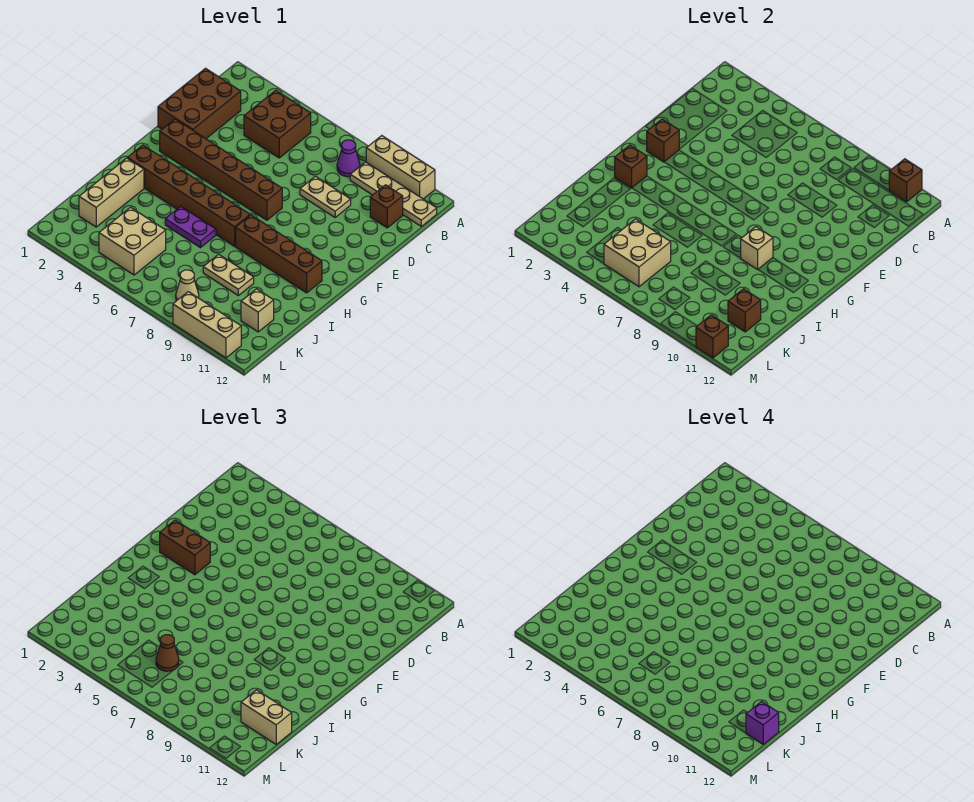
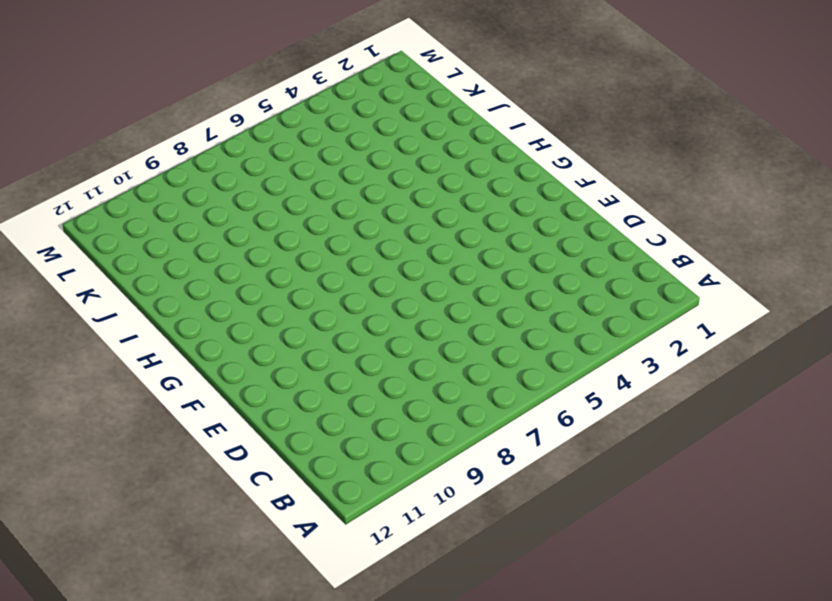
none -> tan brick A9:A11 level 1
none -> brown brick B4:C5 level 1
none -> purple cone B8 level 1

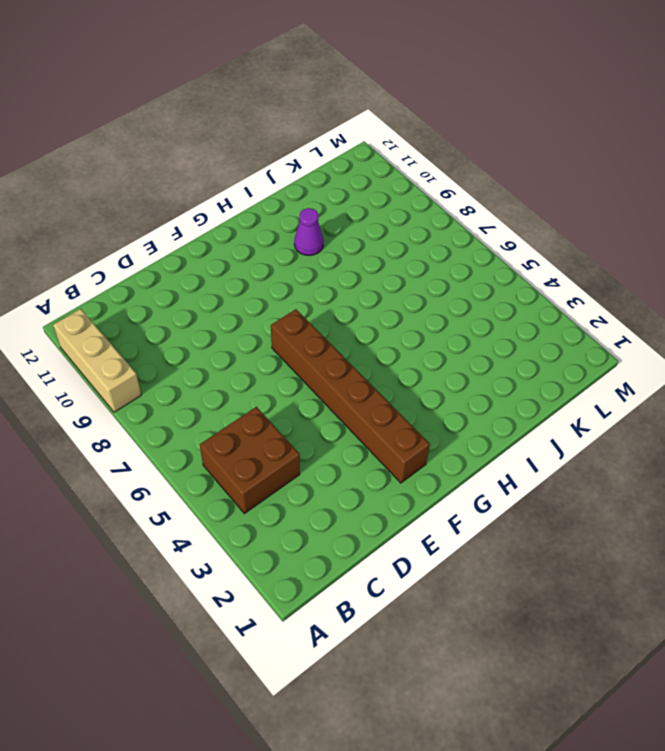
purple cone I10 level 1 -> purple cone B8 level 1
none -> tan plate B9:B12 level 1
none -> brown brick C1:E2 level 1
none -> brown brick C11 level 1

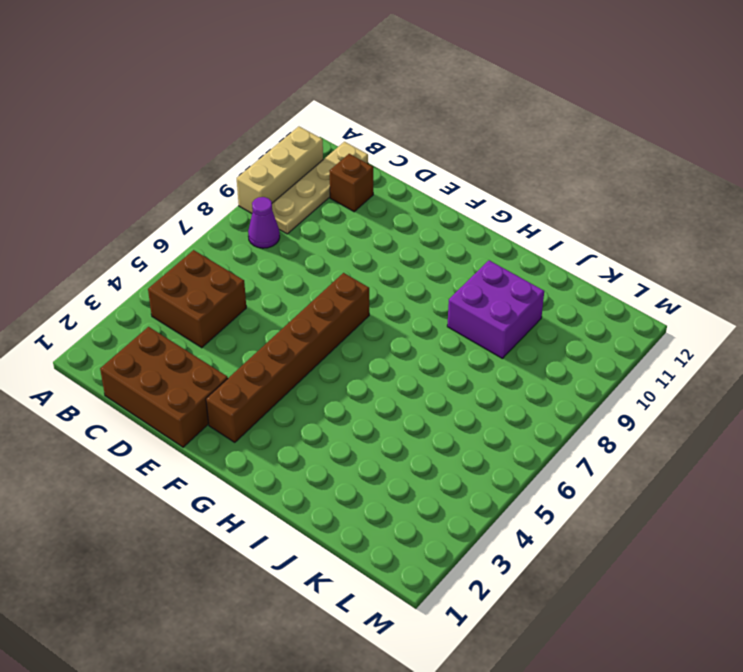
purple brick I9:J10 level 1 -> tan plate J8:J9 level 1
none -> tan plate D8:D9 level 1
none -> brown brick H2:H7 level 1
none -> brown brick H8:H11 level 1

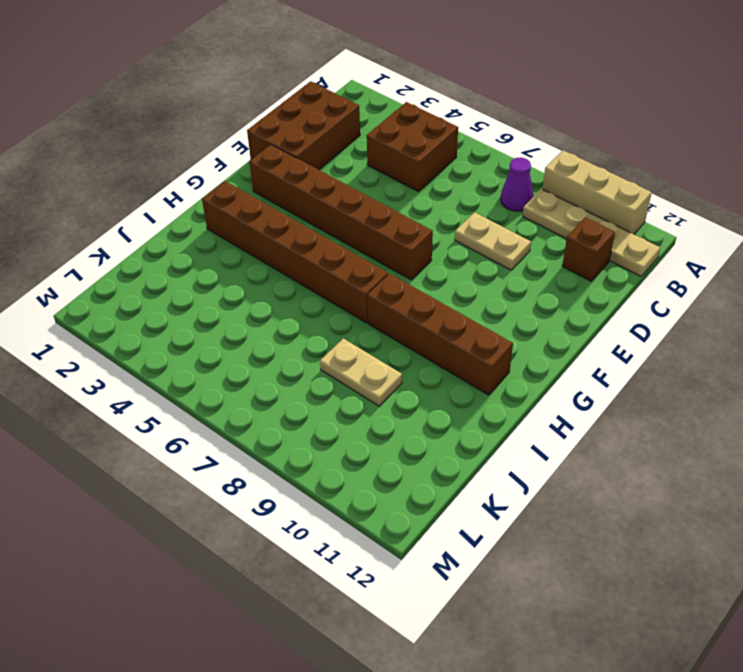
none -> tan brick I2:K2 level 1
none -> purple plate I5:I6 level 1
none -> tan brick K4:L5 level 1

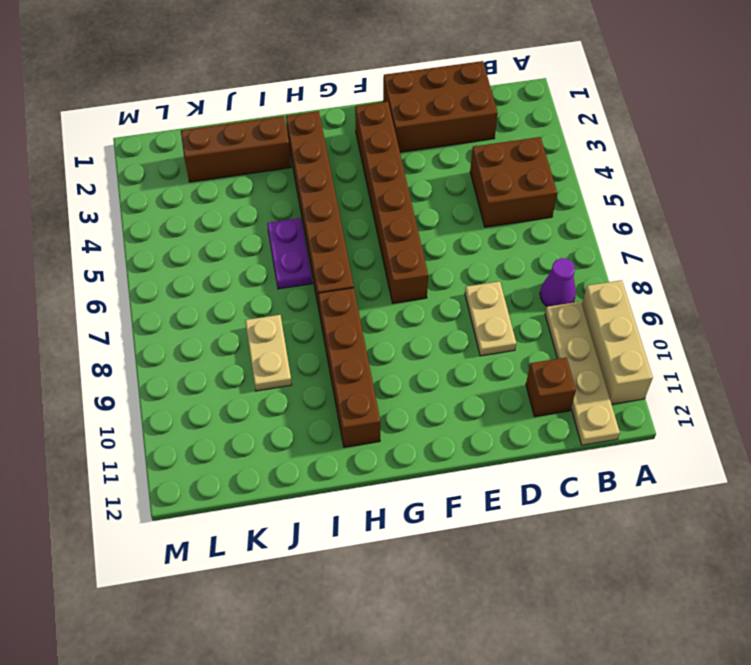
brown brick I2:K2 level 1 -> tan brick I2:K2 level 1
none -> tan brick K4:L5 level 1
none -> tan brick K11 level 1
none -> tan cone L8 level 1

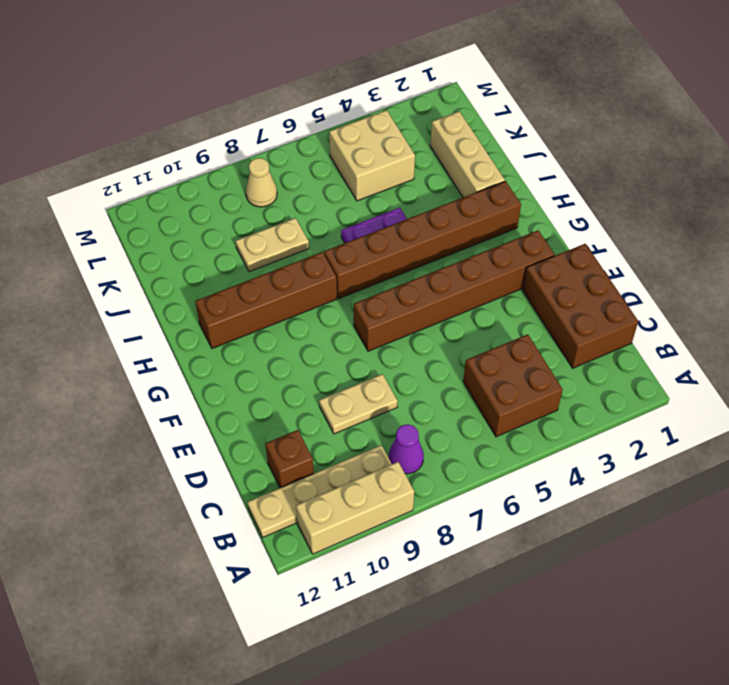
none -> tan brick K11 level 1
none -> tan brick M9:M11 level 1
none -> brown brick A11 level 2

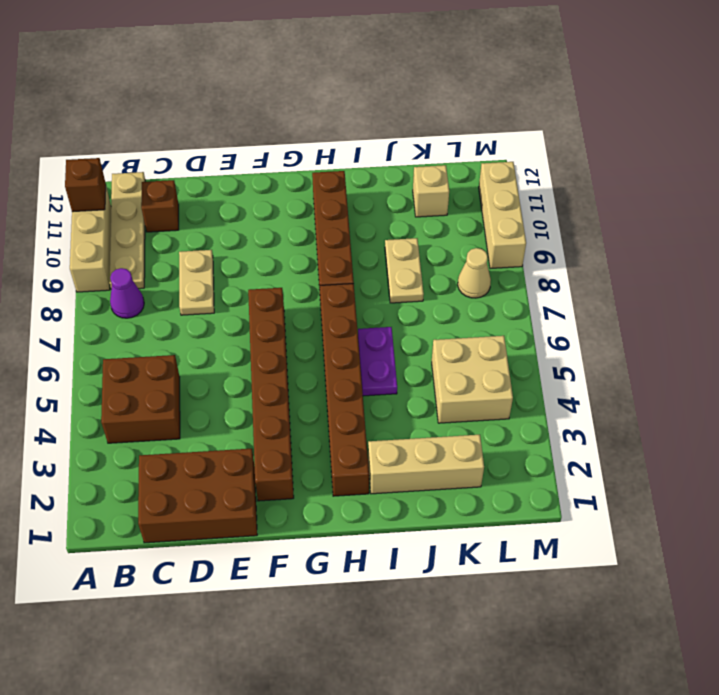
none -> brown brick F2 level 2
none -> brown brick H2 level 2
none -> tan brick H9 level 2

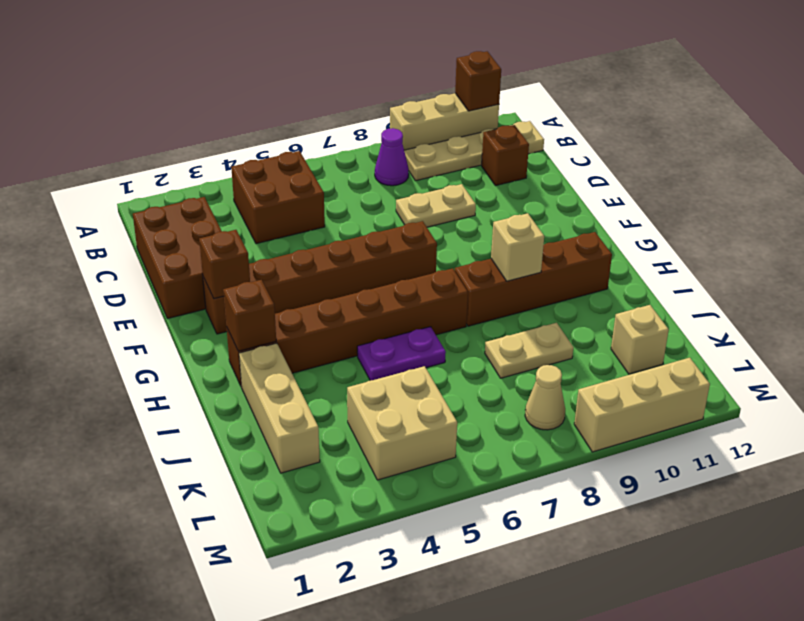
none -> tan brick K5:L6 level 2
none -> brown brick K11 level 2
none -> brown brick M11 level 2

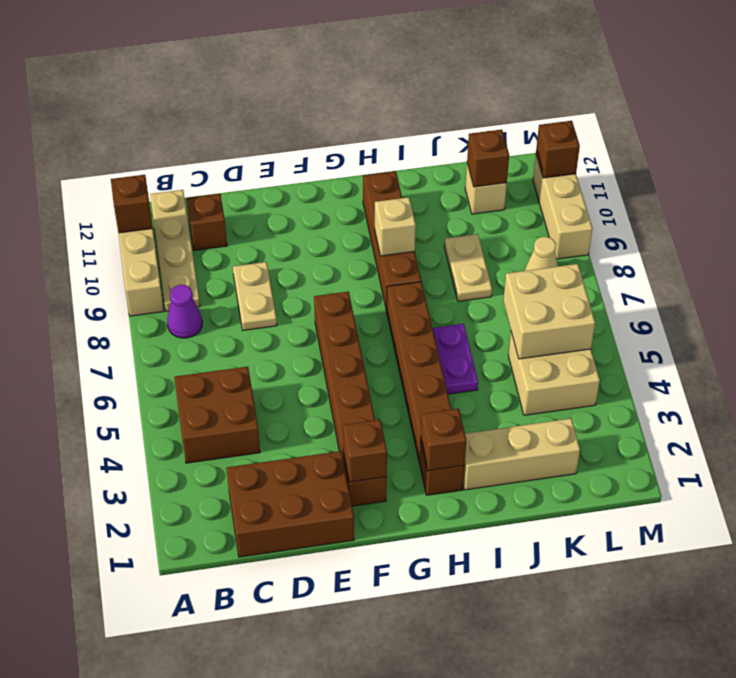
none -> brown brick F2:F3 level 3
none -> brown cone K6 level 3
none -> tan brick K11:K12 level 3

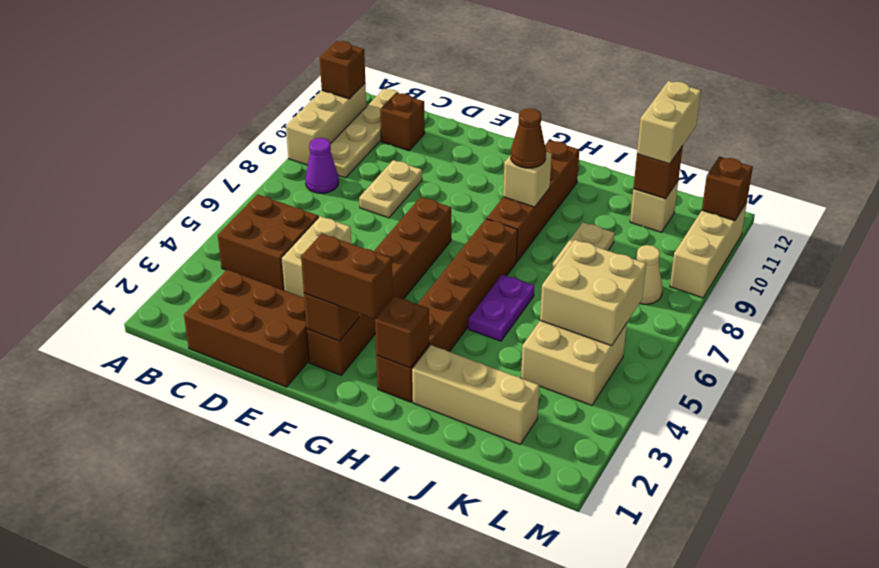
tan brick D4:D5 level 1 -> none
brown brick F2:G2 level 3 -> brown brick F2:F3 level 3
brown cone H9 level 3 -> brown cone K6 level 3
none -> purple brick K12 level 4

